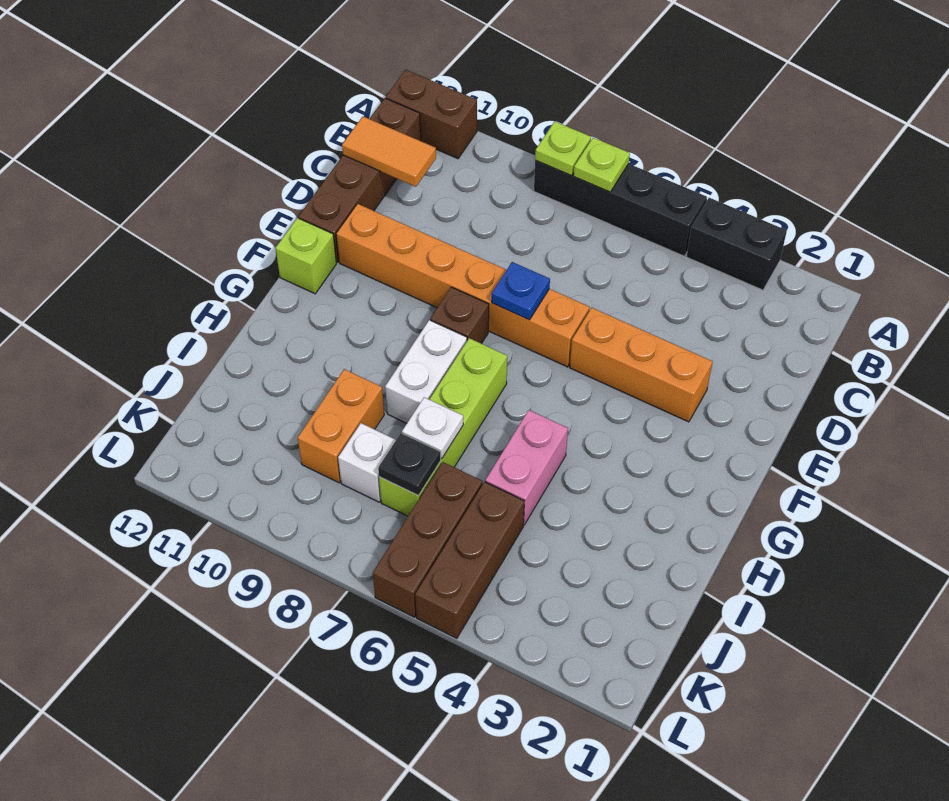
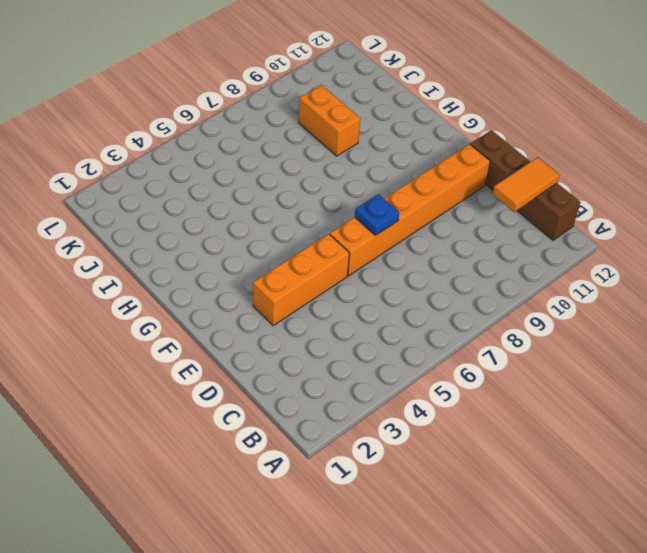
none -> black brick A3:A4 level 1
none -> black brick A5:A8 level 1
none -> brown brick A11:A12 level 1

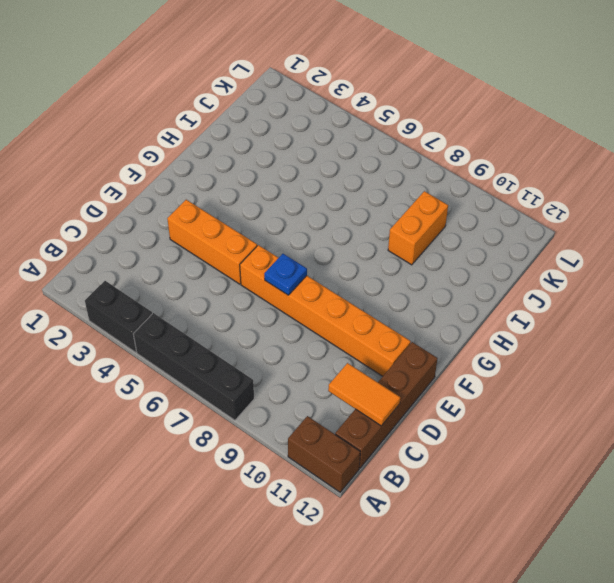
none -> brown brick F8 level 1
none -> lime brick F12 level 1
none -> lime brick G7:J7 level 1

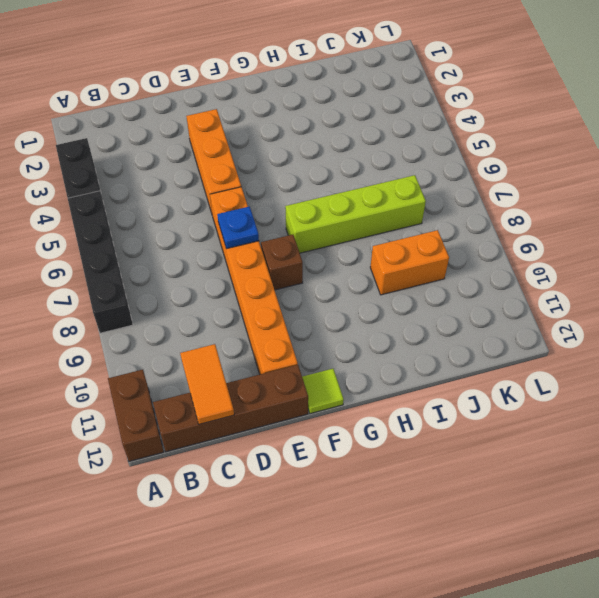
lime tile F12 level 1 -> lime brick F12 level 1
none -> white brick G8:H8 level 1
none -> pink brick H5:I5 level 1
none -> brown brick J5:L5 level 1

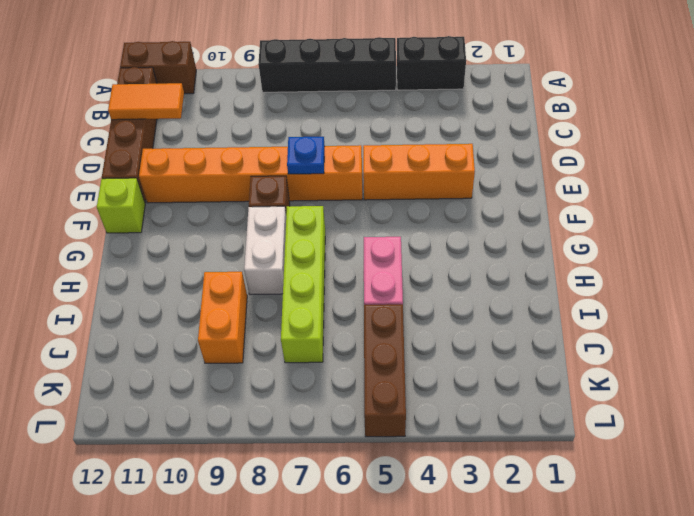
none -> brown brick J6:L6 level 1
none -> white brick J8 level 1
none -> lime plate A7 level 2

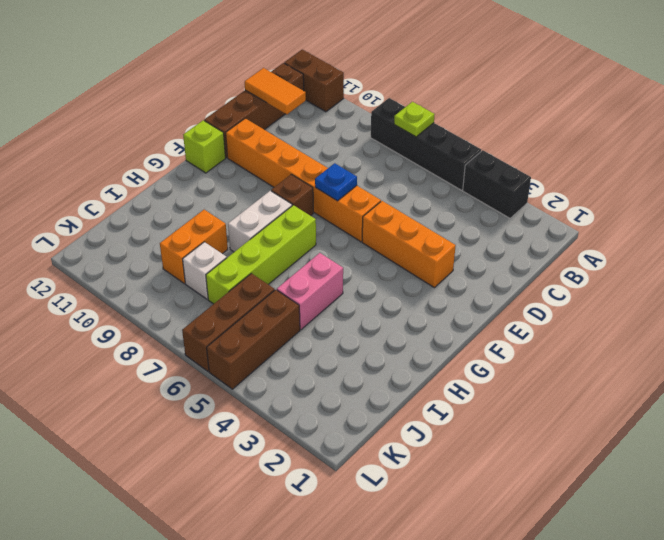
none -> lime plate A8 level 2
none -> white plate I7 level 2
none -> black plate J7 level 2

